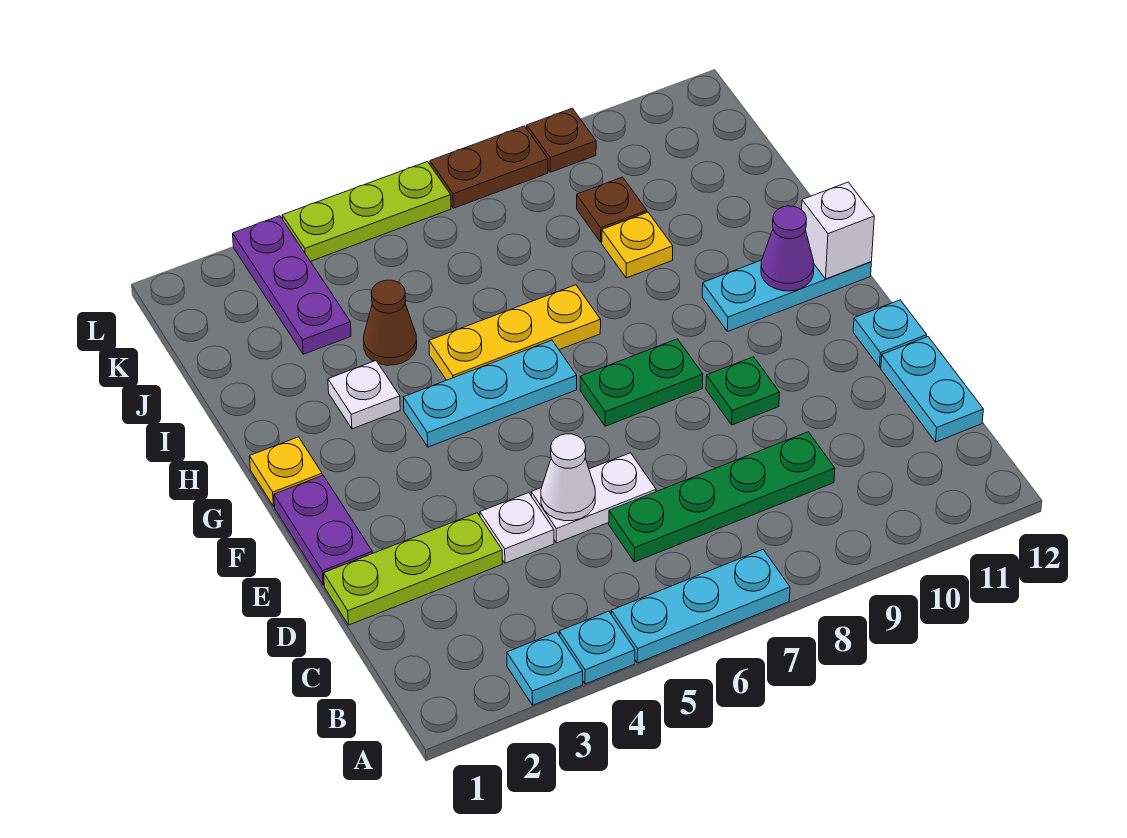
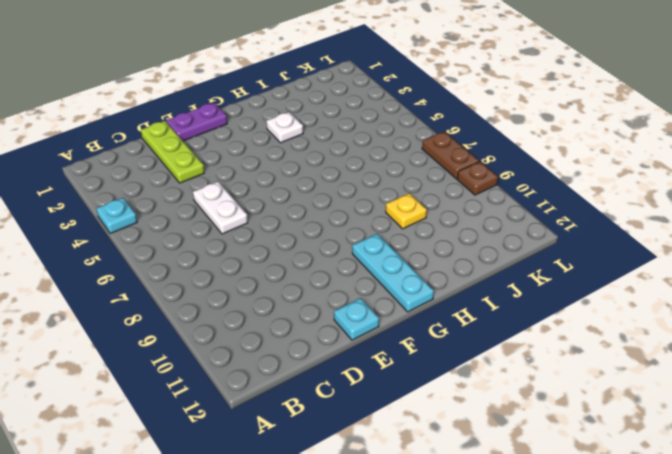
none -> cyan plate A3 level 1
none -> cyan plate A5:A7 level 1
none -> green plate C6:C9 level 1

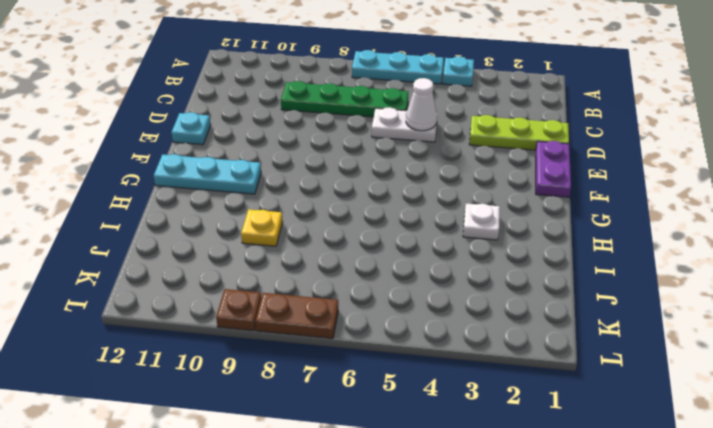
none -> cyan plate A3 level 1
none -> cyan plate C12:D12 level 1
none -> white plate D4 level 1

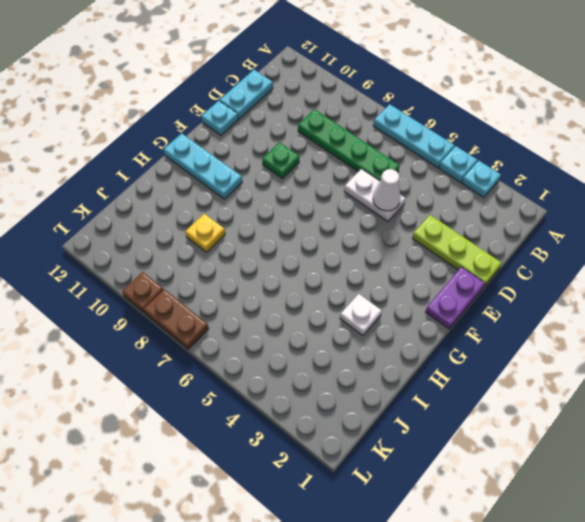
none -> white plate D4 level 1
none -> green plate F7:F8 level 1
none -> yellow plate G1 level 1

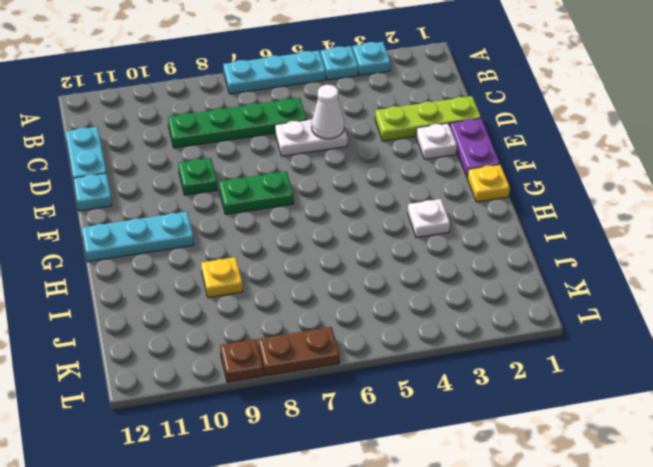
white plate E2 level 1 -> white plate D4 level 1
none -> cyan plate G4:G6 level 1
none -> yellow plate H5:H7 level 1
none -> brown cone I4 level 1

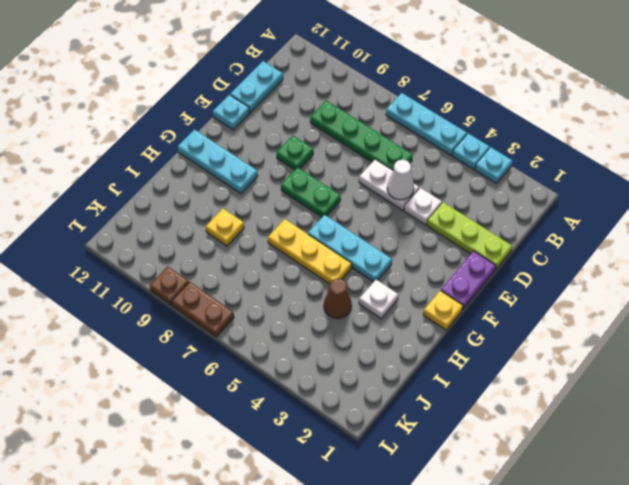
none -> purple plate J3:L3 level 1
none -> brown plate J9 level 1
none -> lime plate L4:L6 level 1

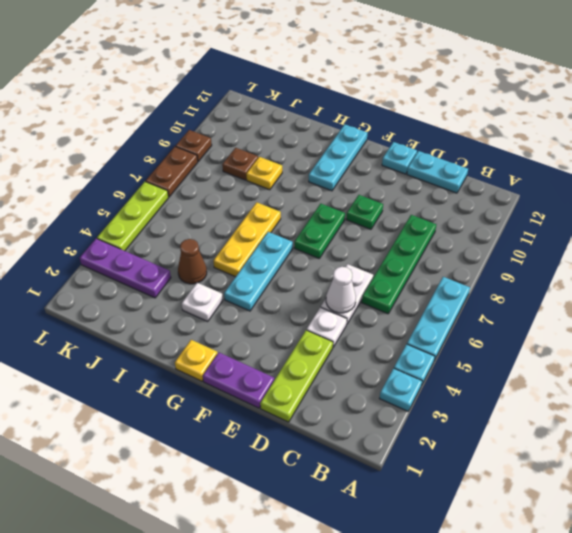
none -> purple cone G11 level 2
none -> white brick G12 level 2

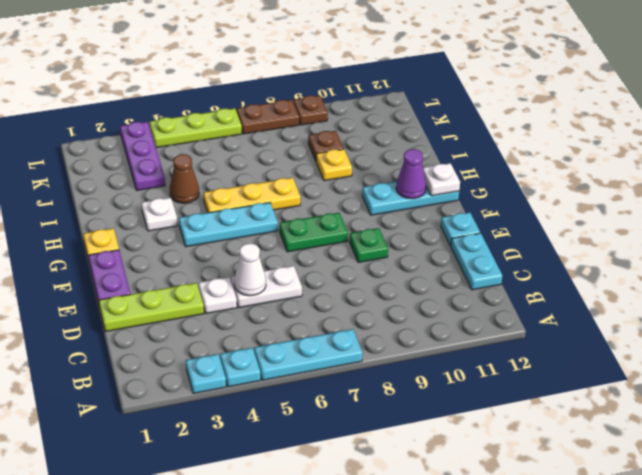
white plate G12 level 2 -> white brick G12 level 2
none -> green plate C6:C9 level 1

